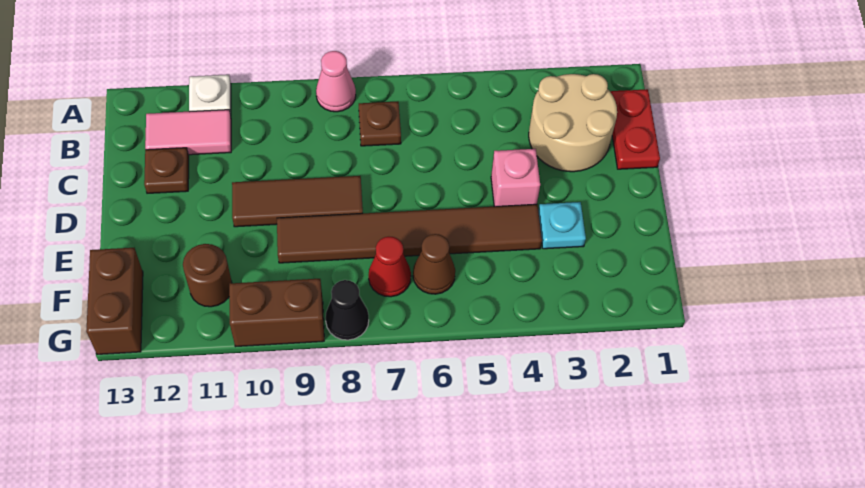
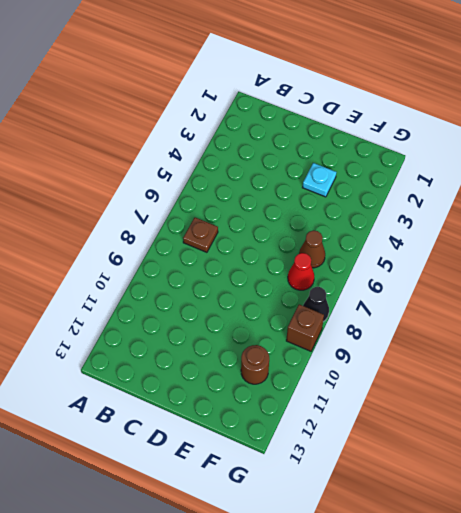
brown brick G9 level 1 -> brown brick G9:G10 level 1
none -> pink cone A8 level 1
none -> white plate A11 level 1
none -> red plate B1:C1 level 1

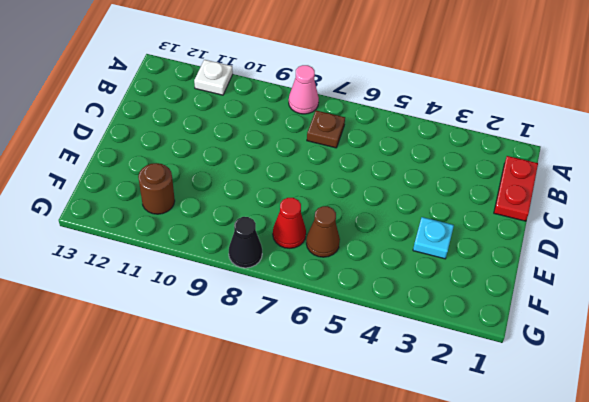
none -> tan round brick B2:C3 level 1
none -> pink tile B11:B12 level 1
none -> brown plate C12 level 1

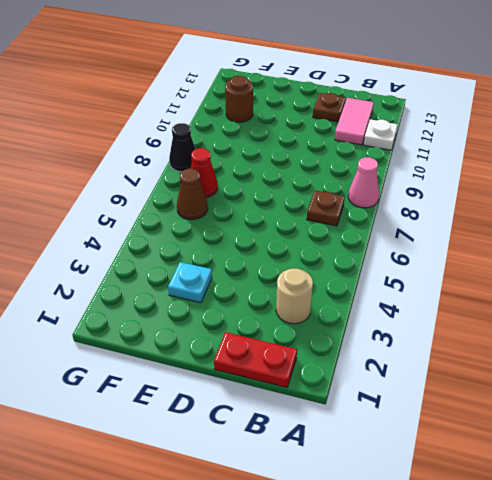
tan round brick B3 level 1 -> tan round brick B2:C3 level 1
none -> pink brick D4 level 1
none -> brown tile D8:D10 level 1
none -> brown tile E4:E9 level 1

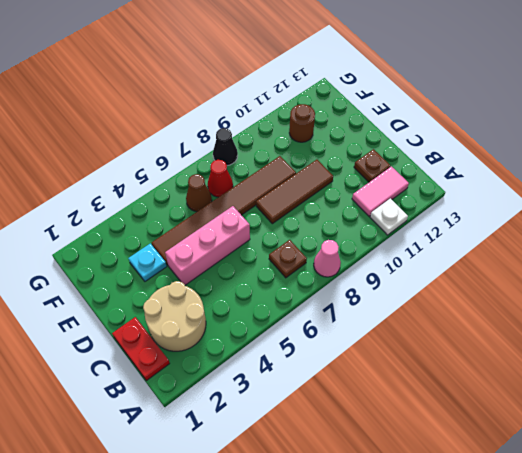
pink brick D4:D6 level 1 -> pink brick D4 level 1
none -> brown brick F13:G13 level 1
none -> brown brick G9:G10 level 1

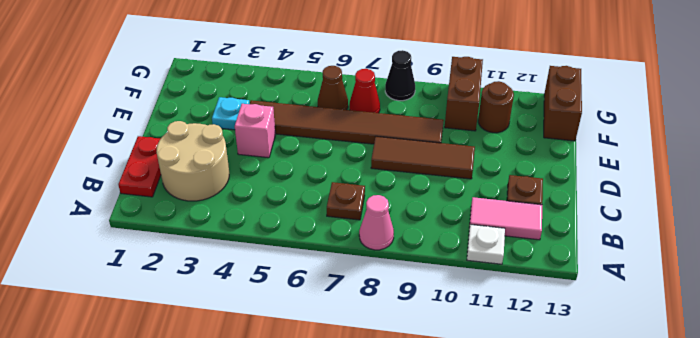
brown brick F10:G10 level 1 -> brown brick G9:G10 level 1

